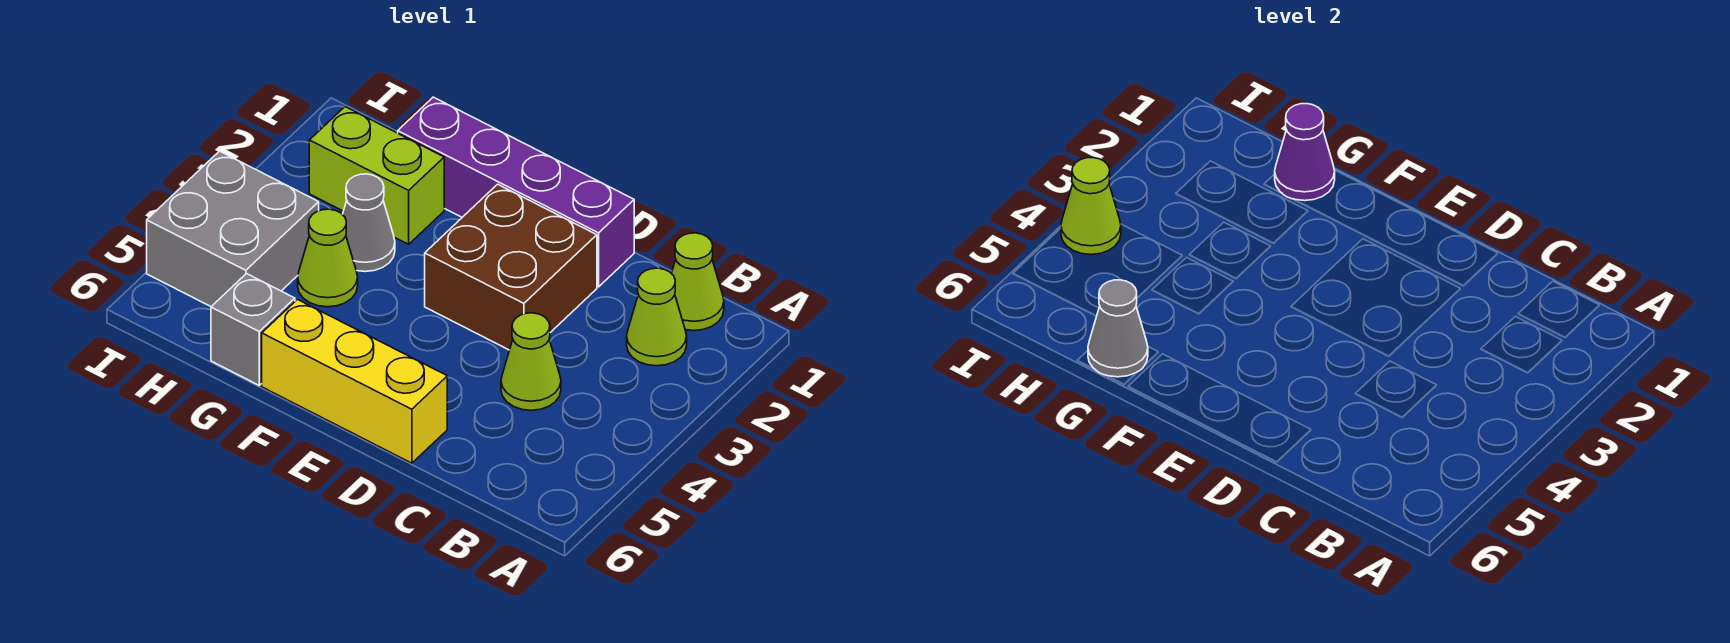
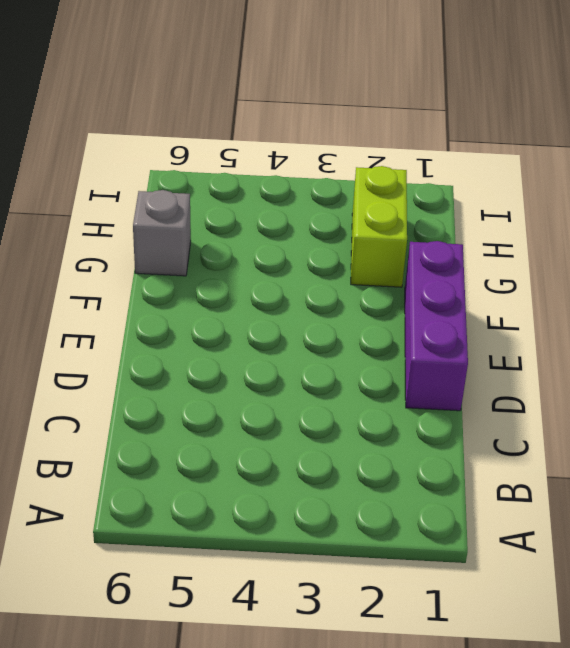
purple brick D1:F1 level 1 -> purple brick D1:G1 level 1
none -> lime cone B1 level 1
none -> lime cone B2 level 1
none -> lime cone C4 level 1

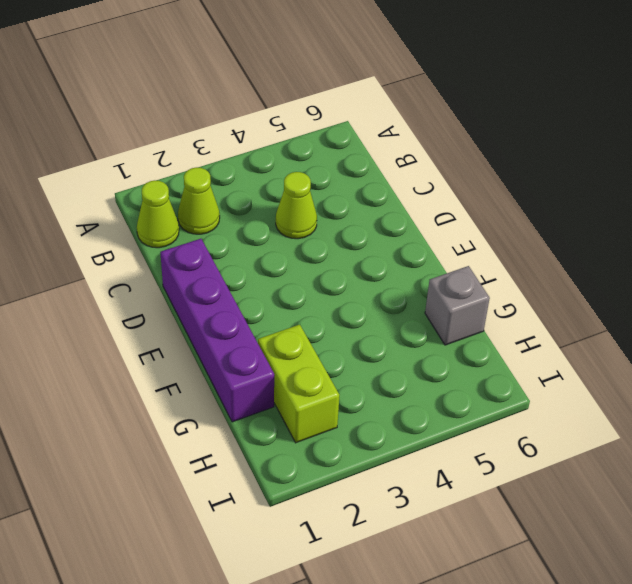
none -> brown brick D2:E3 level 1
none -> yellow brick D6:F6 level 1
none -> grey cone G3 level 1

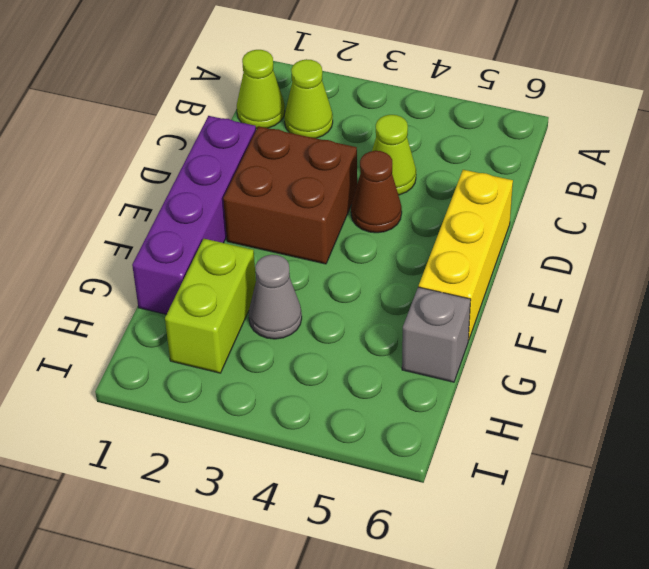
brown cone D4 level 1 -> none
none -> lime cone G4 level 1
none -> grey brick H4:I5 level 1
none -> purple cone G1 level 2

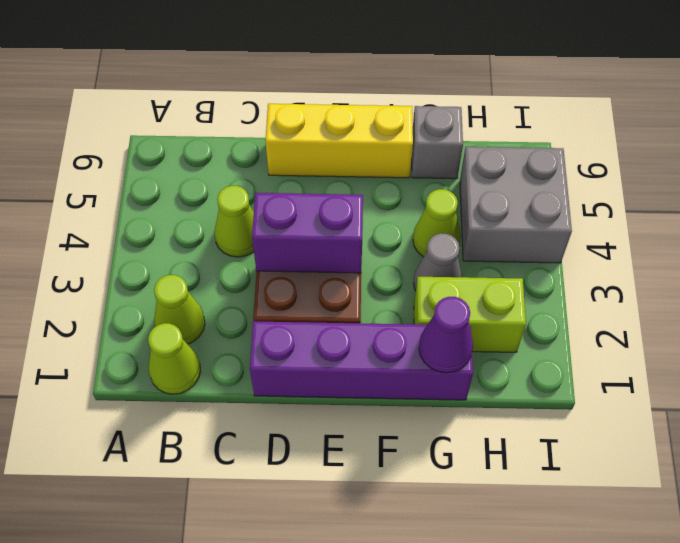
purple brick D3:E3 level 2 -> none
none -> grey cone G6 level 2
none -> lime cone I4 level 2

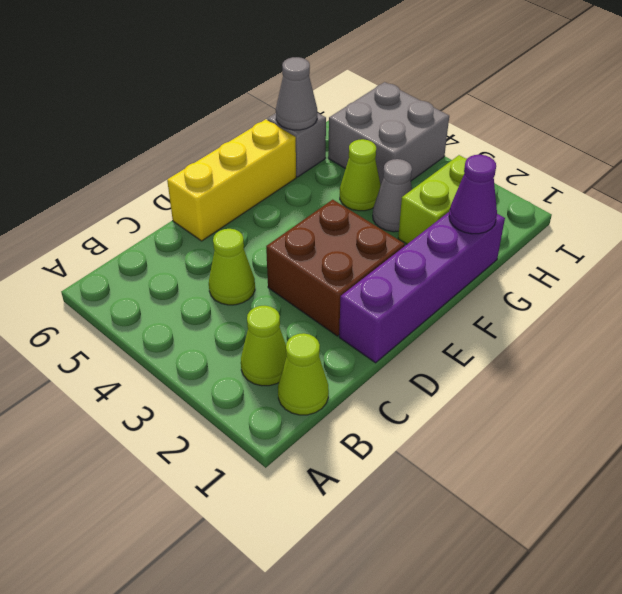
none -> lime cone I4 level 2

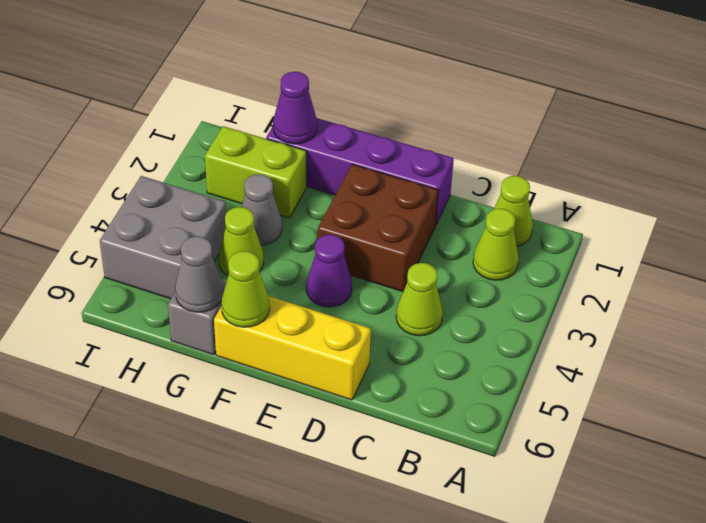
purple cone E4 level 1 -> none
lime cone F6 level 2 -> lime cone I4 level 2

